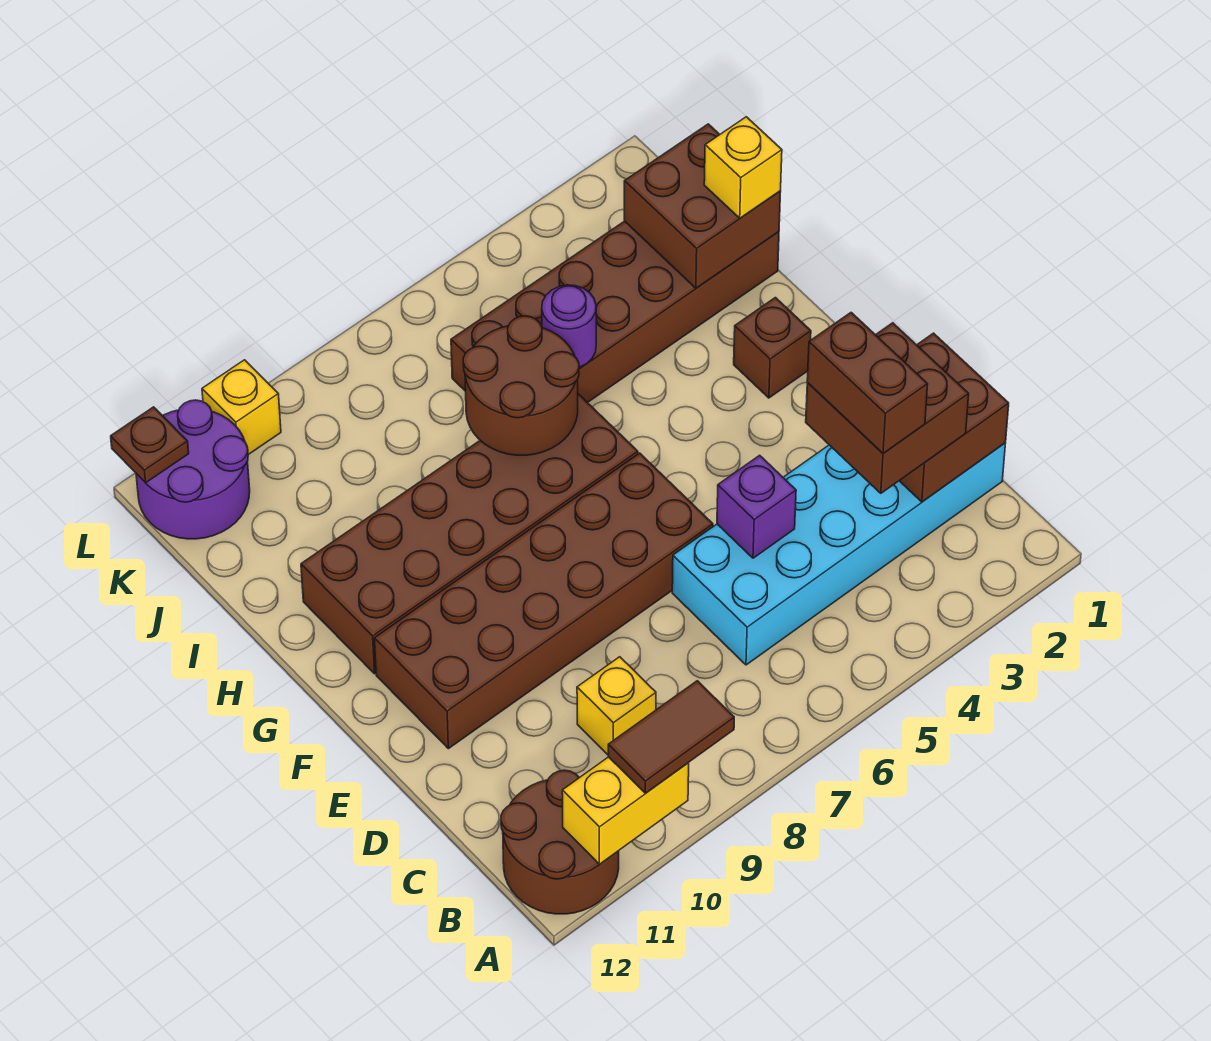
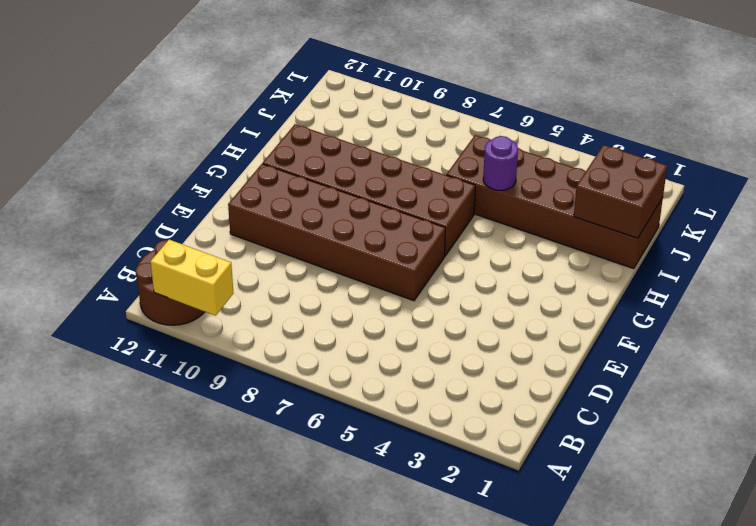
none -> cyan brick C1:D6 level 1
none -> yellow brick C9 level 1
none -> brown brick G2 level 1

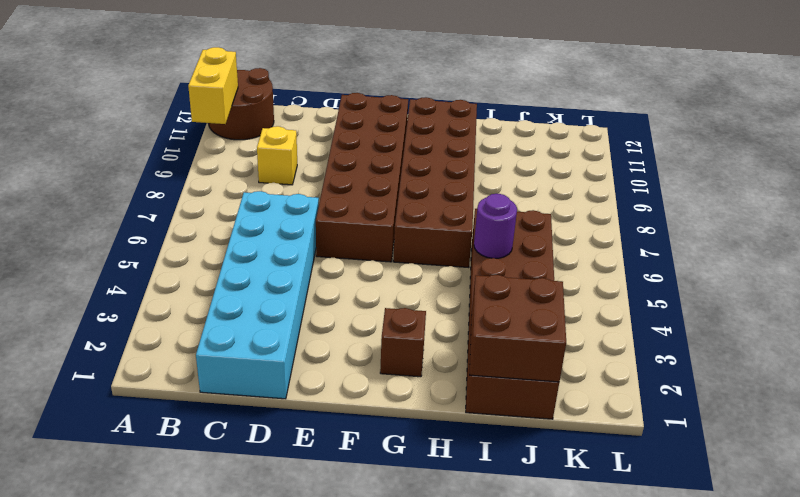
none -> purple round brick K11:L12 level 1
none -> yellow brick L10 level 1
none -> brown brick C1:D2 level 2

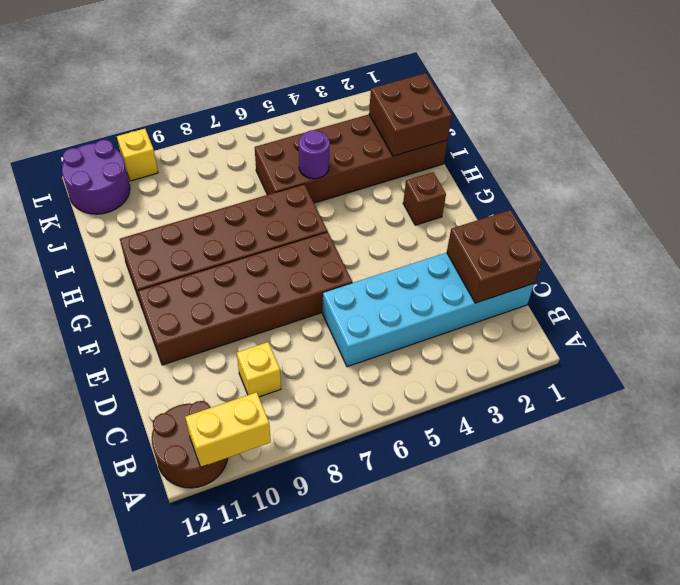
none -> purple brick D5 level 2
none -> brown round brick H6:I7 level 2
none -> brown plate L12 level 2

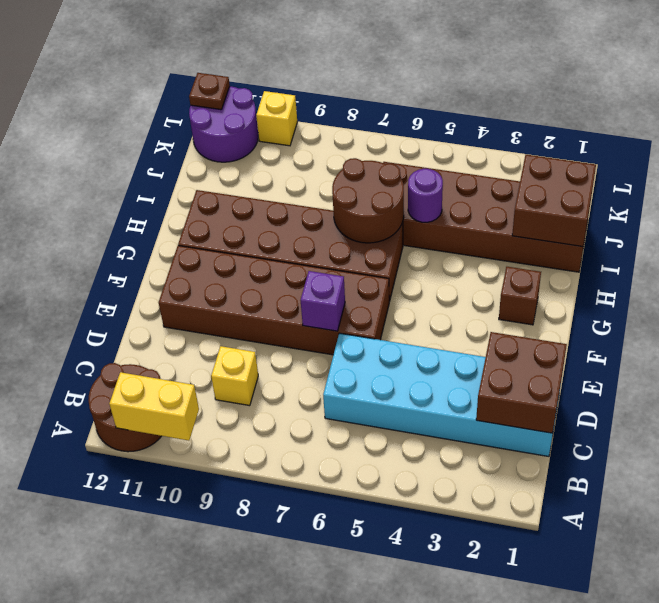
purple brick E7 level 2 -> purple brick D5 level 2
none -> brown tile A9:A10 level 3
none -> brown brick C2:D3 level 3
none -> yellow brick I1 level 3

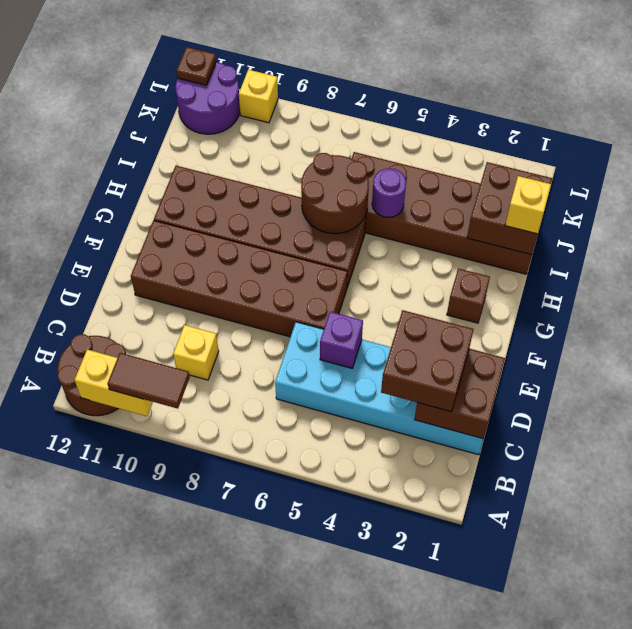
none -> brown brick C3:D3 level 4

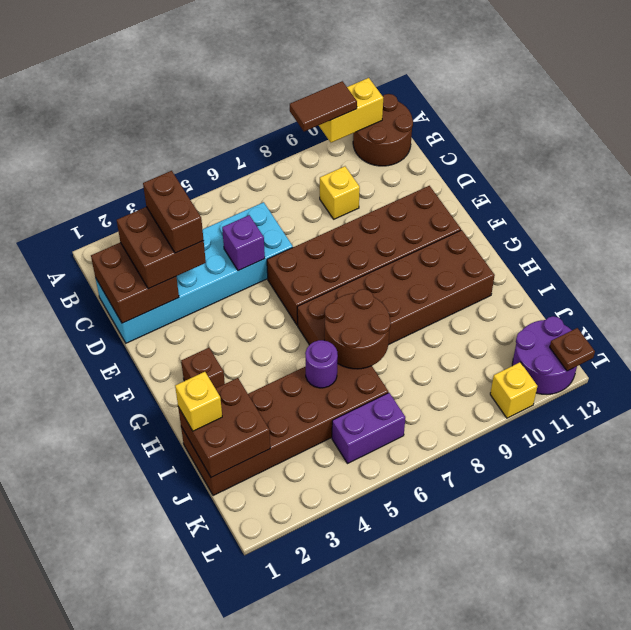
purple brick K5:K6 level 1 -> none

